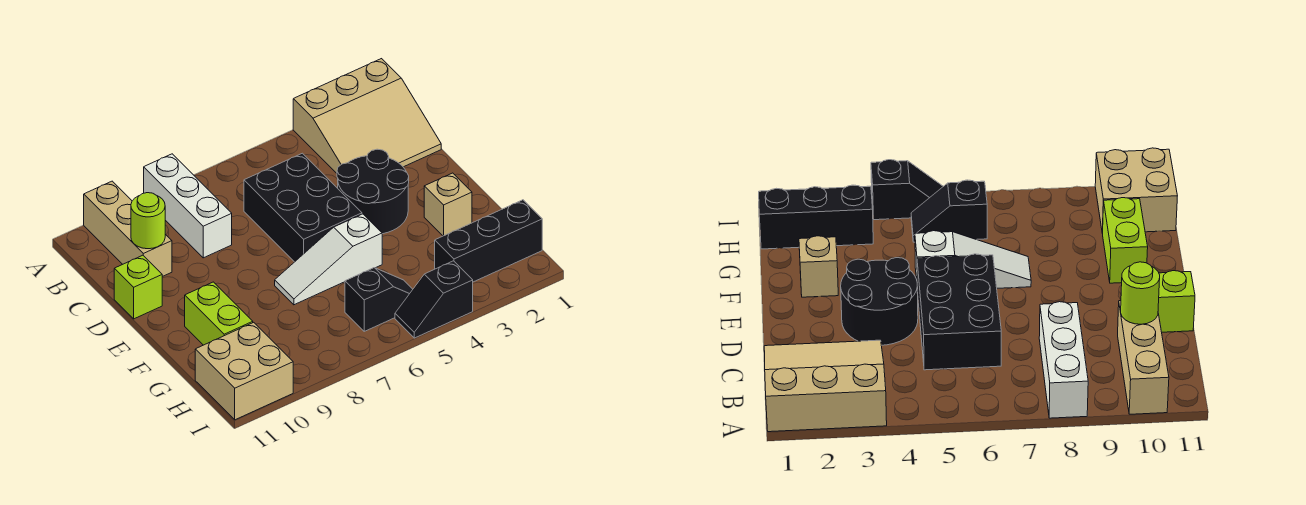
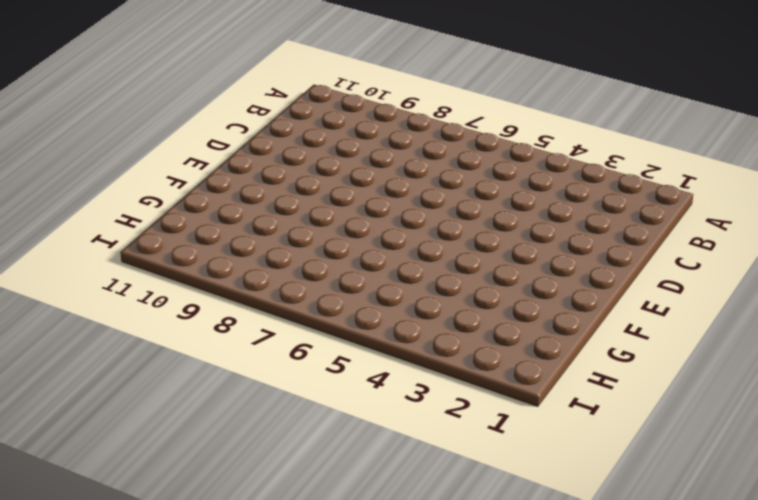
none -> tan slope A1:C3 level 1 top A
none -> white brick A8:C8 level 1
none -> tan brick A10:C10 level 1

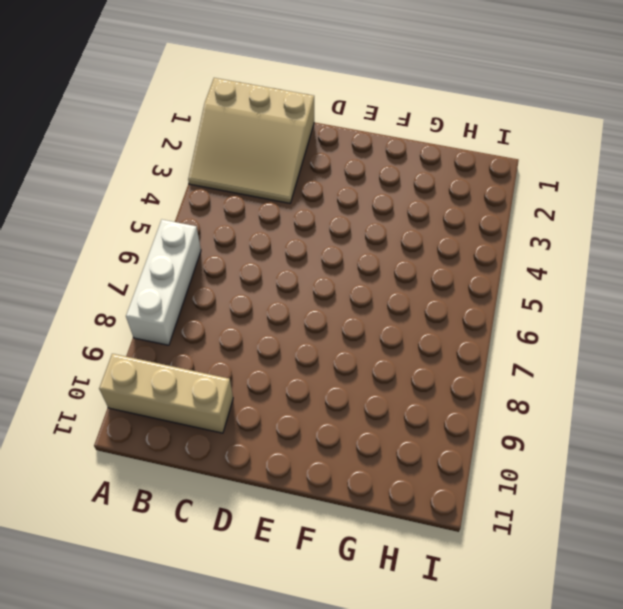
tan slope A1:C3 level 1 top 1 -> tan slope A1:C3 level 1 top A
white brick A6:A8 level 1 -> white brick A8:C8 level 1
none -> black brick C5:E6 level 1
none -> black round brick D3:E4 level 1
none -> lime brick D11 level 1

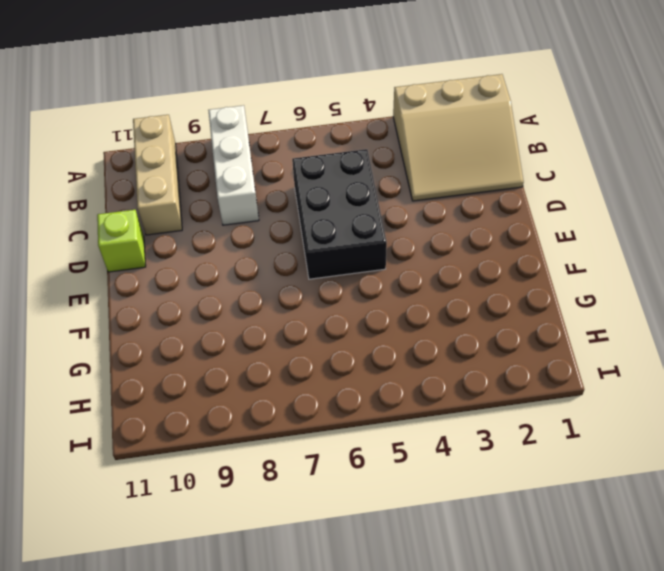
none -> black round brick D3:E4 level 1
none -> tan brick F2 level 1
none -> white slope F5:F7 level 1 top 5

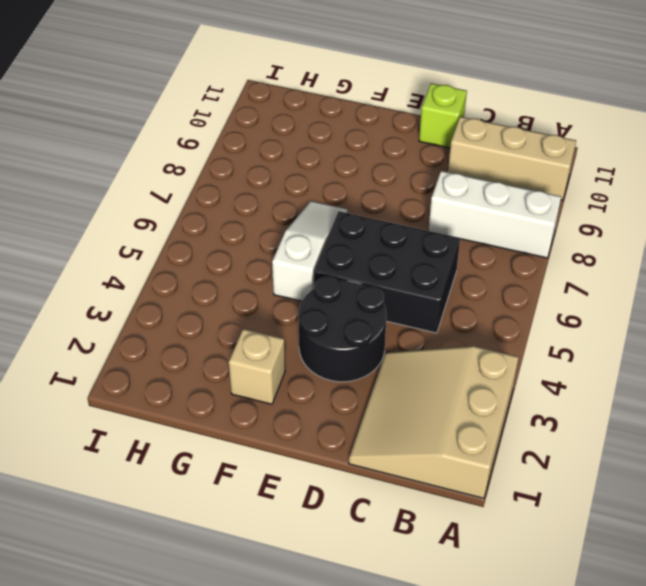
none -> lime brick F10:G10 level 1
none -> black brick H1:H3 level 1
none -> black slope H5:H6 level 1 top 6

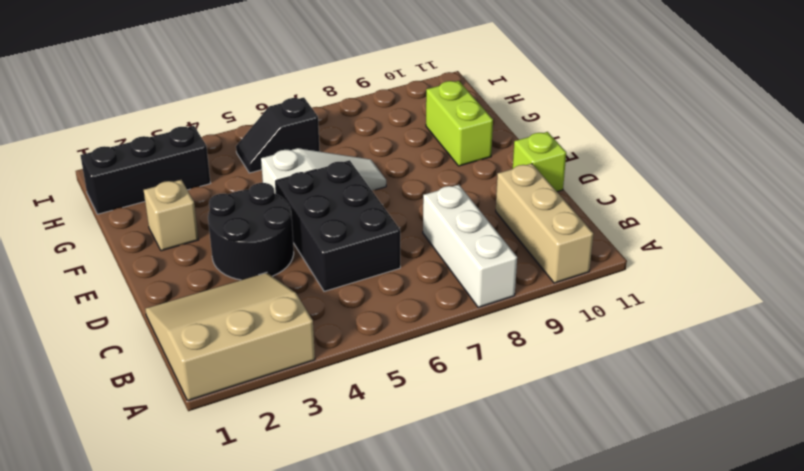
none -> tan brick H10:I11 level 1
none -> black slope I4:I5 level 1 top 4
none -> lime round brick C10 level 2

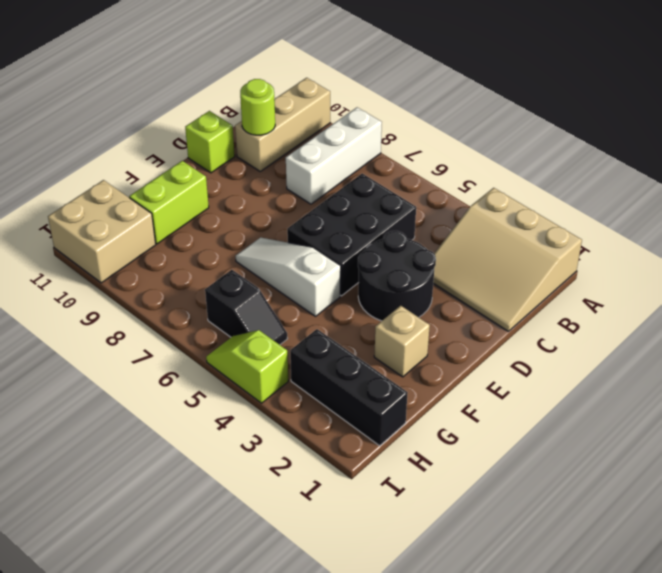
lime slope I4:I5 level 1 top 4 -> black slope I4:I5 level 1 top 4

